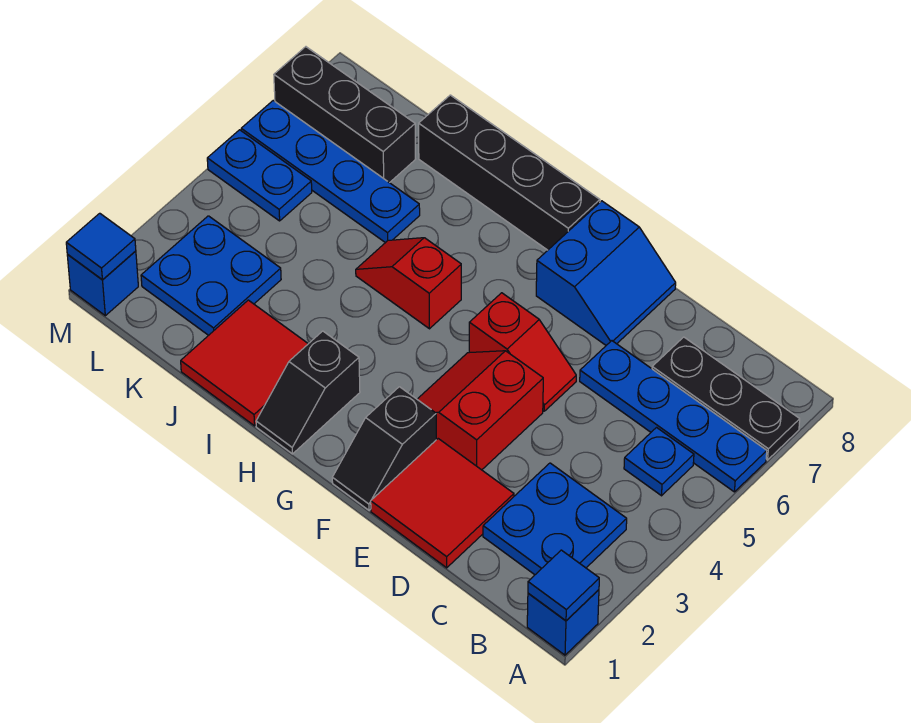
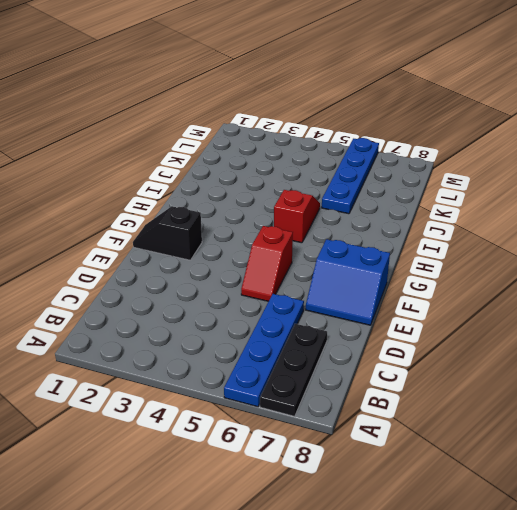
none -> blue brick A1 level 1
none -> blue plate B2:C3 level 1
none -> blue plate B5 level 1

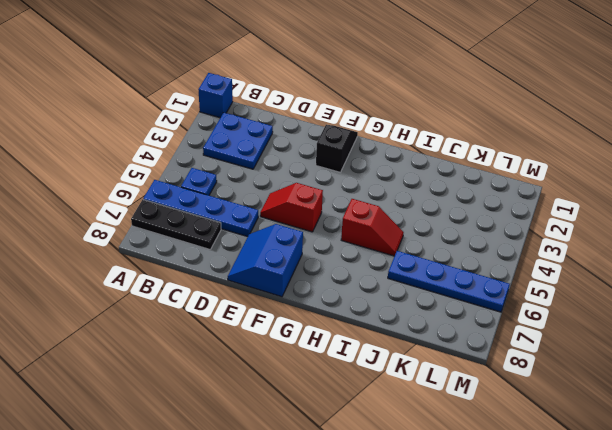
none -> red tile D1:E2 level 1
none -> red slope E3:F4 level 1 top E
none -> black brick G8:J8 level 1

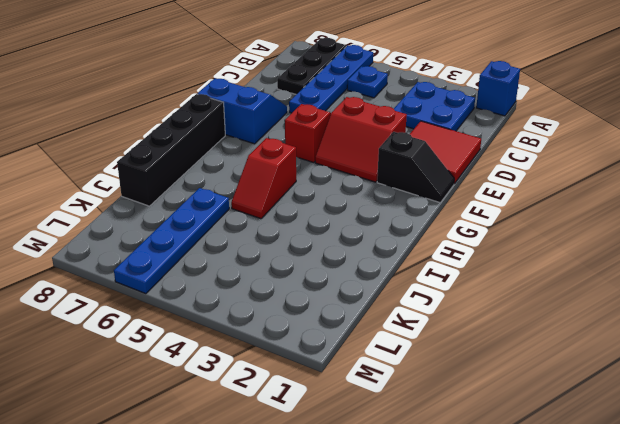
none -> black slope H1:H2 level 1 top 2
none -> red tile I1:J2 level 1
none -> blue plate K2:L3 level 1

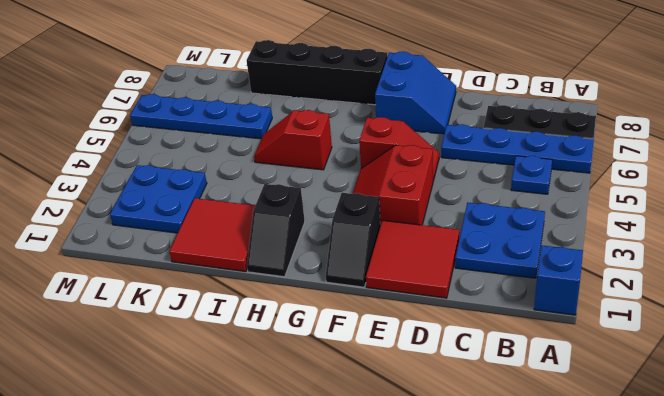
none -> black brick K7:M7 level 1
none -> blue plate L5:M5 level 1
none -> blue brick M1 level 1

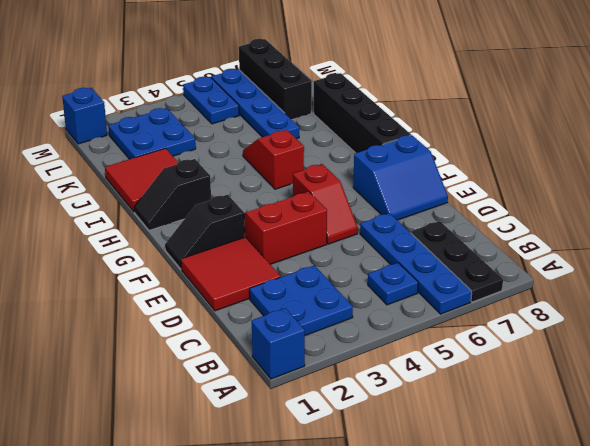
none -> blue tile A1 level 2
none -> blue tile M1 level 2

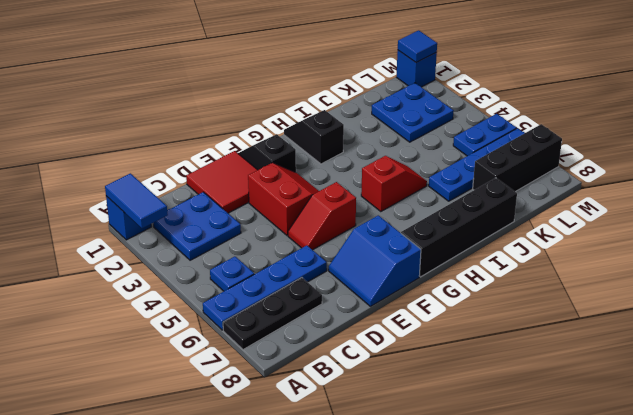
blue tile A1:A2 level 2 -> blue tile A1 level 2
none -> red tile I1:J2 level 1

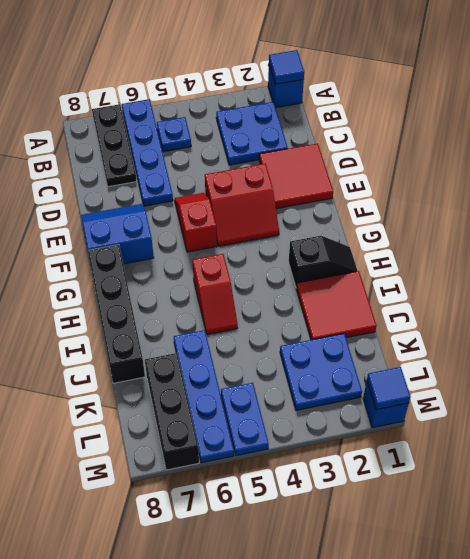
none -> black slope F1:F2 level 1 top 2

